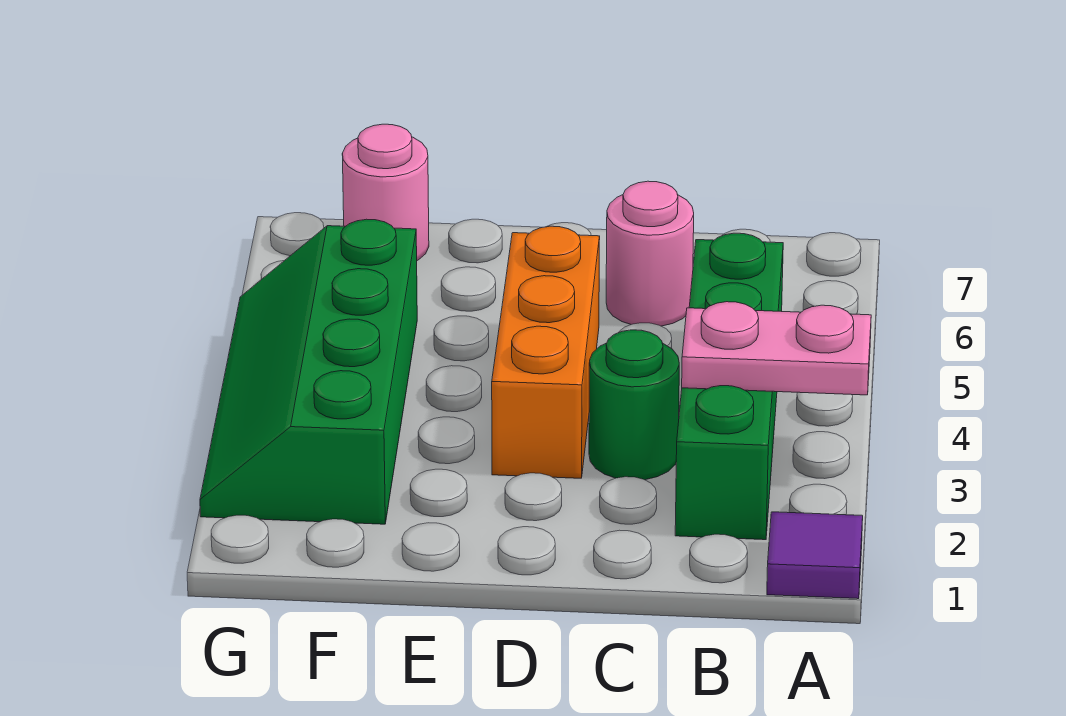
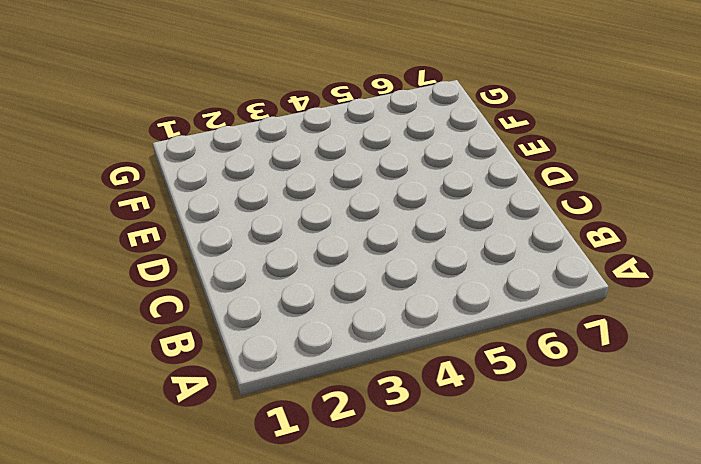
none -> purple tile A1 level 1
none -> green brick B2:B5 level 1

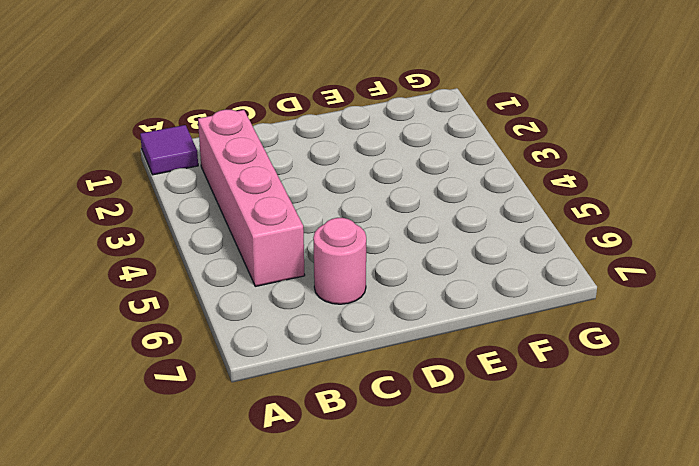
pink brick B2:B5 level 1 -> green brick B2:B5 level 1
none -> green round brick C3 level 1
none -> orange brick D3:D5 level 1

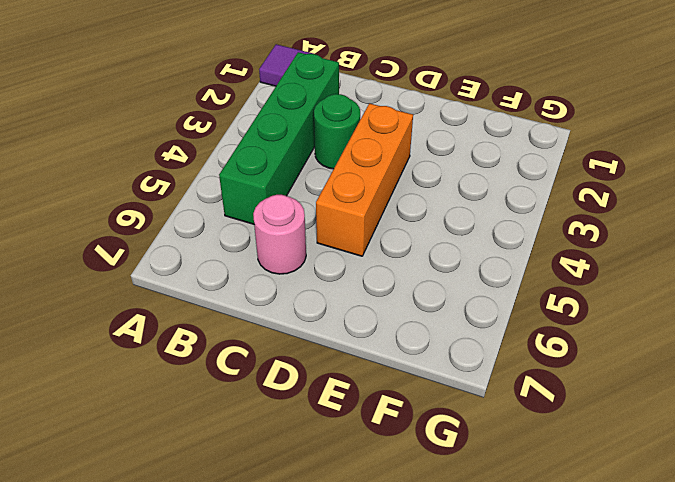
none -> green slope F2:G5 level 1 top F
none -> pink round brick F7 level 1

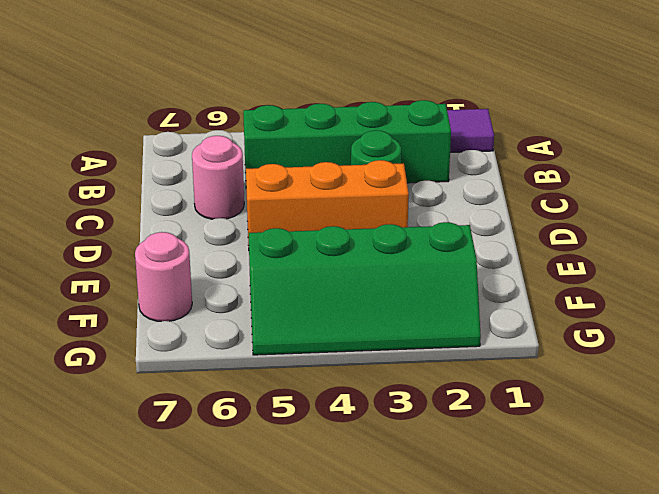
none -> pink plate A3:B3 level 2

